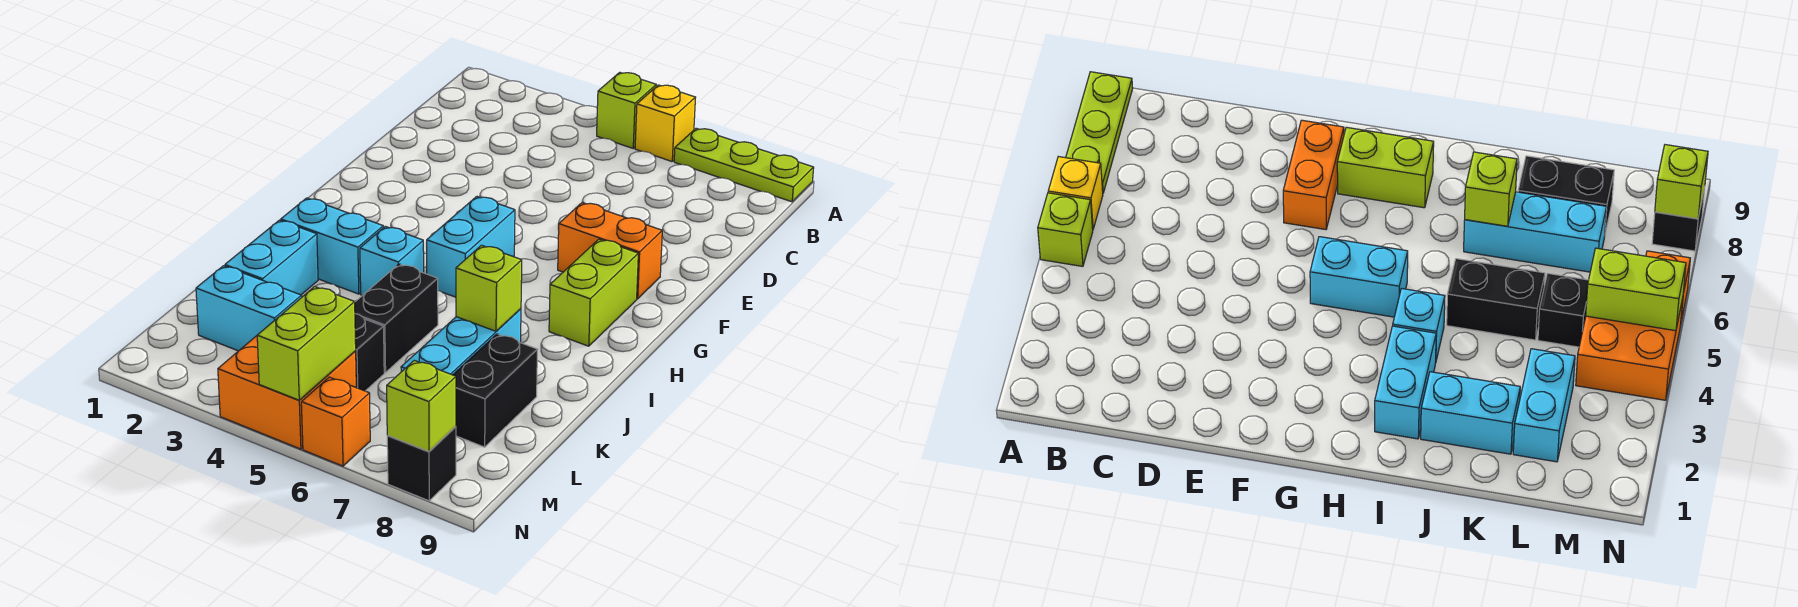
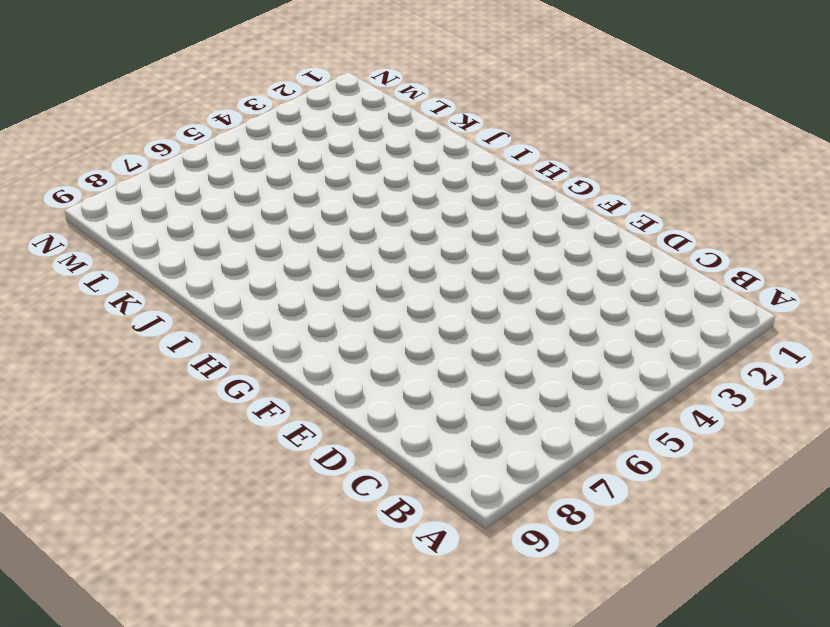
none -> lime brick A5 level 1
none -> yellow brick A6 level 1
none -> lime plate A7:A9 level 1

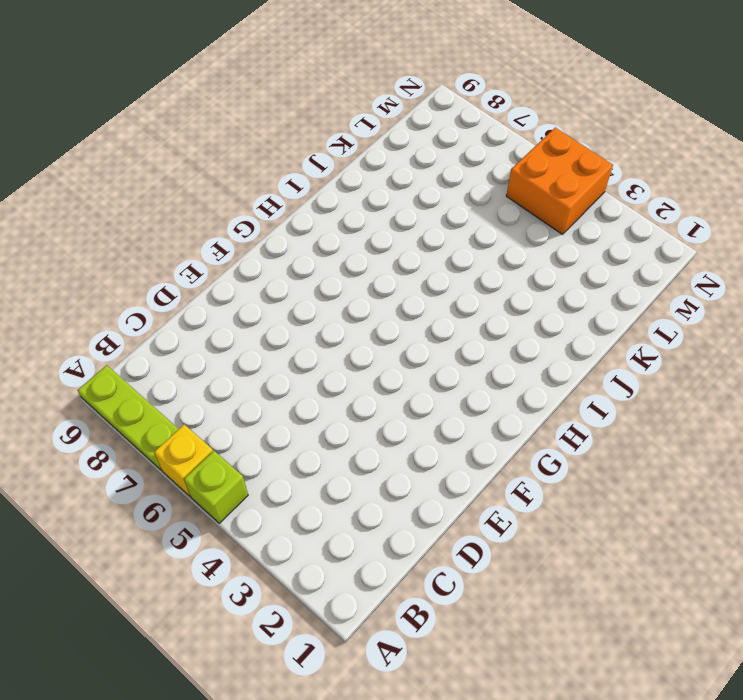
none -> orange brick F7:F8 level 1
none -> cyan brick G5:H5 level 1
none -> lime brick G8:H8 level 1

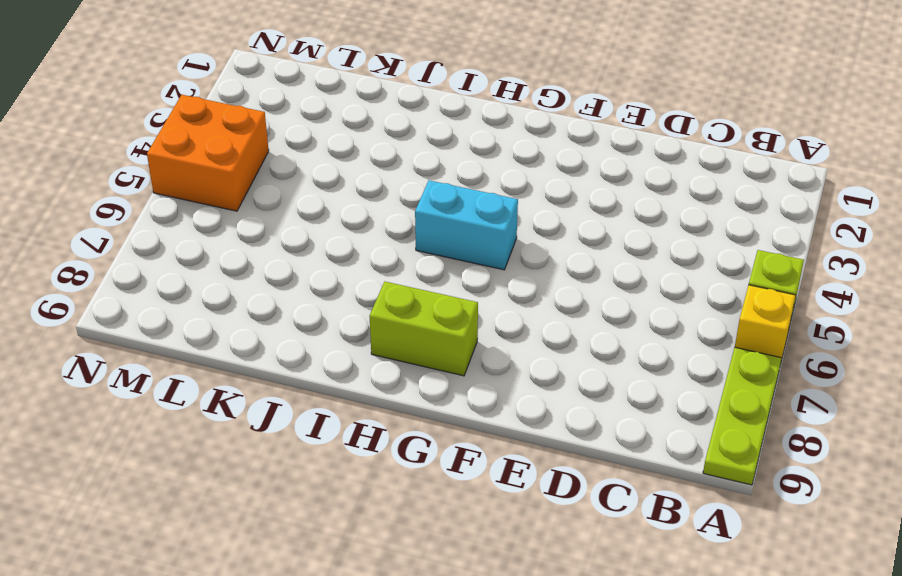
none -> orange brick F7:F8 level 1
none -> cyan brick I2:I3 level 1
none -> cyan brick I4 level 1

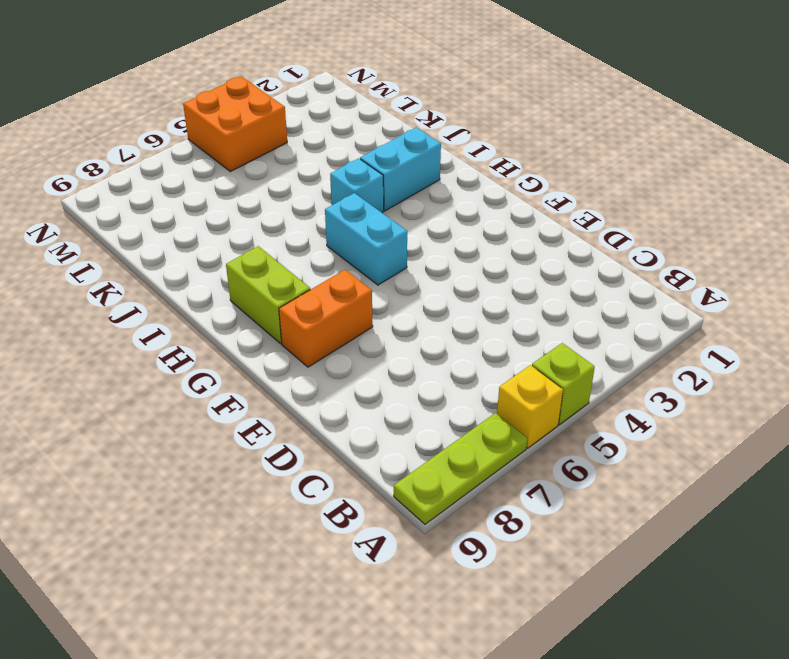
none -> cyan brick J2:K2 level 1
none -> black brick J5:K5 level 1
none -> cyan brick J7:L7 level 1

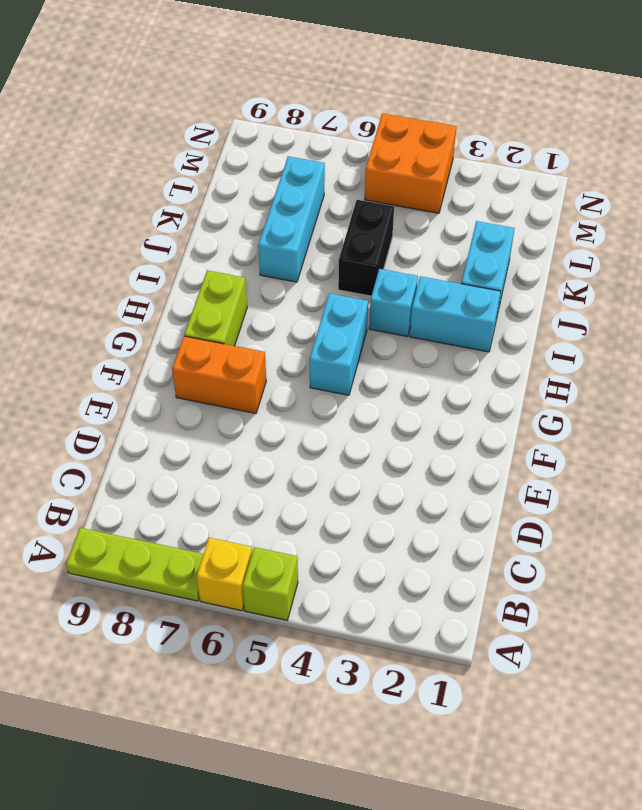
none -> black brick K8:L8 level 1
none -> cyan brick L2:L3 level 1
none -> black brick L5 level 1

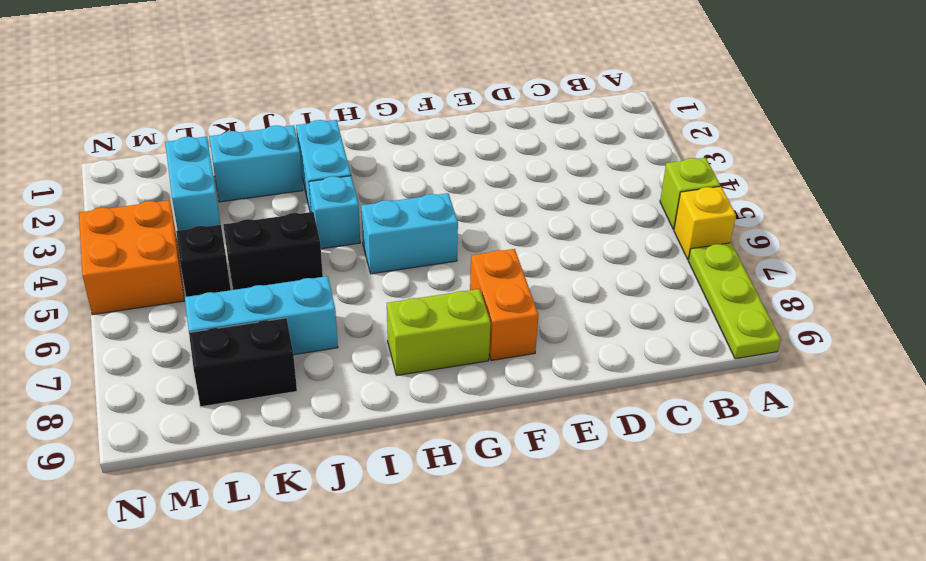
none -> orange brick N6 level 1
none -> black brick N8 level 1
none -> lime brick J7 level 2

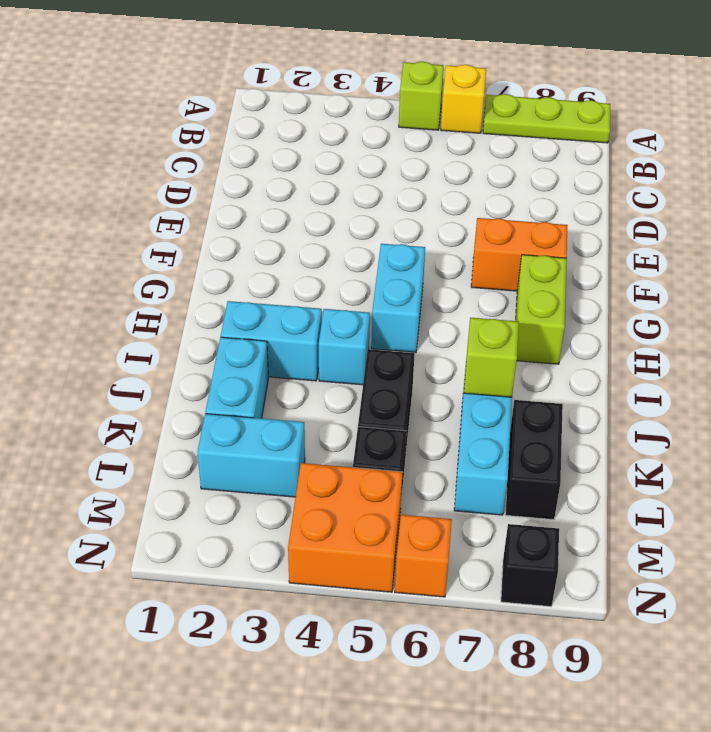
none -> lime brick M5:N5 level 2
none -> lime brick N8 level 2

